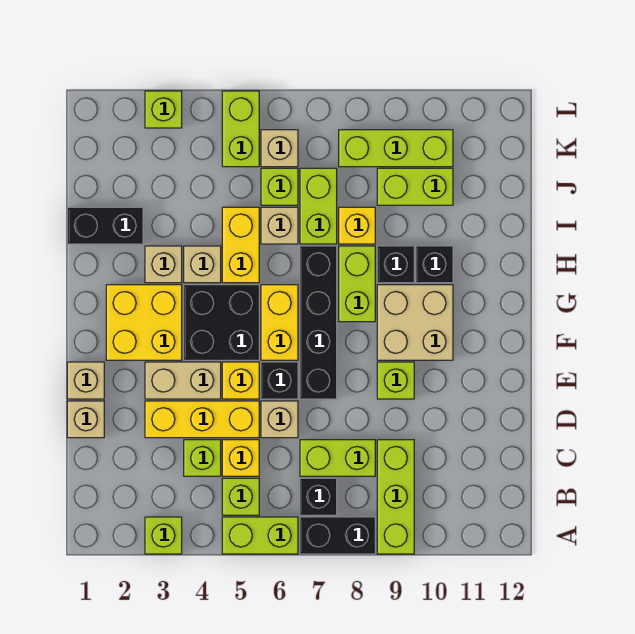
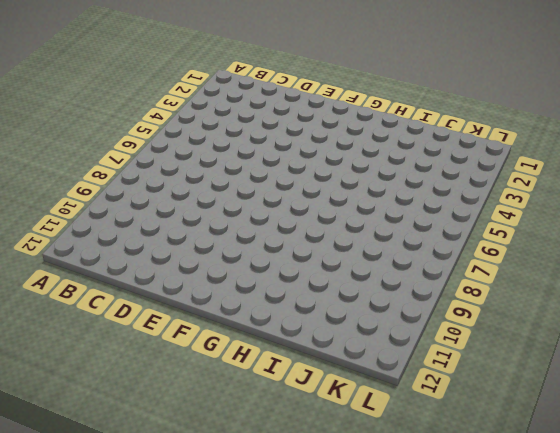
none -> lime brick A3 level 1
none -> lime brick A5:A6 level 1
none -> black brick A7:A8 level 1
none -> lime brick A9:C9 level 1

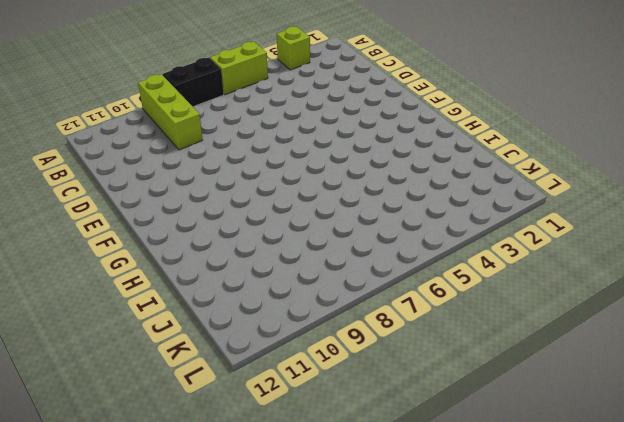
none -> lime brick B5 level 1
none -> black brick B7 level 1
none -> lime brick C4 level 1
none -> yellow brick C5 level 1

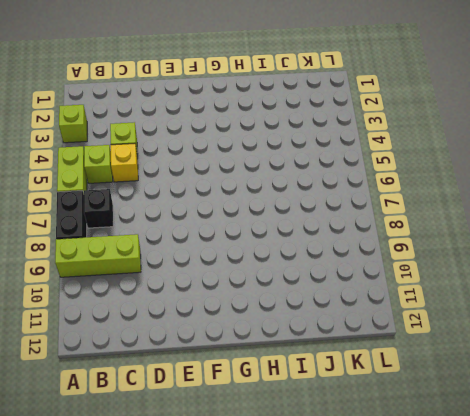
none -> lime brick C7:C8 level 1
none -> tan brick D1 level 1
none -> yellow brick D3:D5 level 1
none -> tan brick D6 level 1

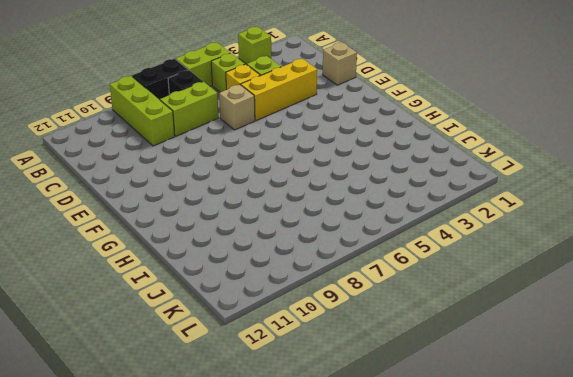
none -> tan brick E1 level 1
none -> tan brick E3:E4 level 1
none -> yellow brick E5 level 1
none -> black brick E6 level 1

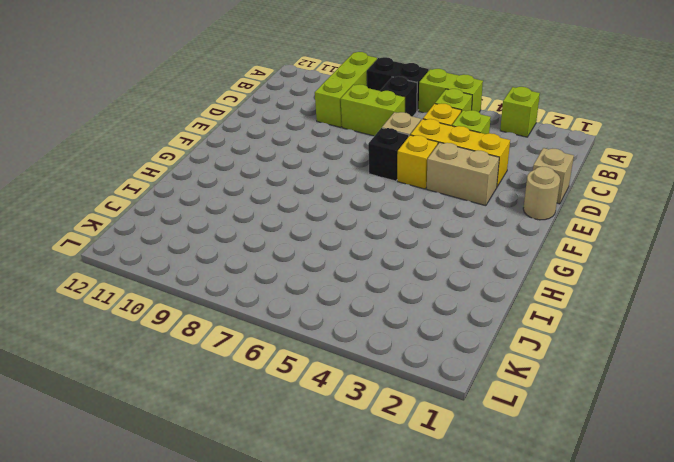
tan round brick E1 level 1 -> tan brick E1 level 1
none -> black brick E7:H7 level 1
none -> lime brick E9 level 1
none -> yellow brick F2:G3 level 1
none -> black brick F4:G5 level 1

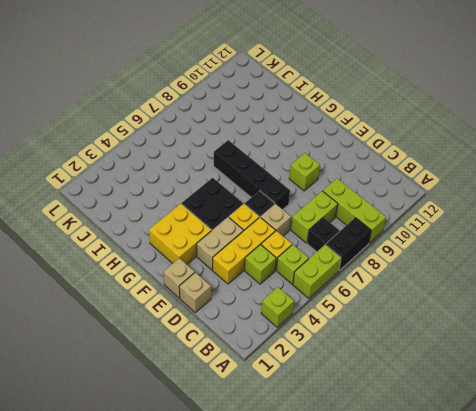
none -> yellow brick F6:G6 level 1
none -> tan brick F9:G10 level 1
none -> lime brick G8:H8 level 1
none -> tan brick H3 level 1

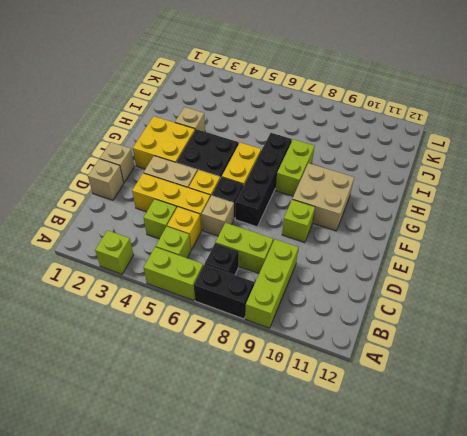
none -> tan brick H4 level 1
none -> yellow brick H5:I5 level 1
none -> black brick H9 level 1
none -> black brick H10 level 1

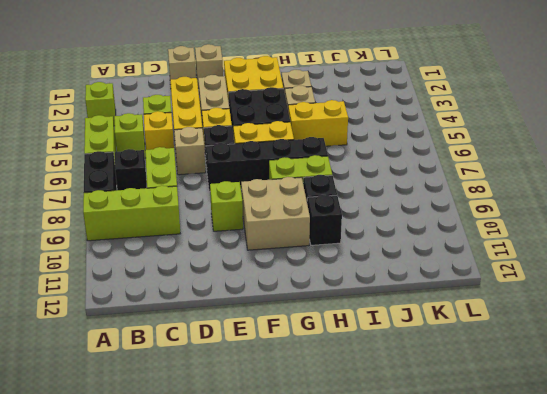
none -> black brick I1:I2 level 1
none -> tan brick I6 level 1
none -> lime brick I7:J7 level 1
none -> yellow brick I8 level 1

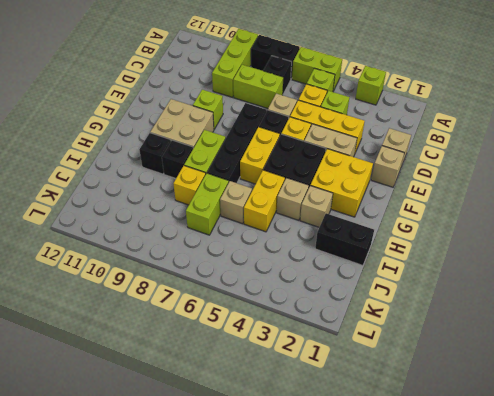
none -> lime brick J6 level 1
none -> lime brick J9:J10 level 1
none -> lime brick K5:L5 level 1
none -> tan brick K6 level 1

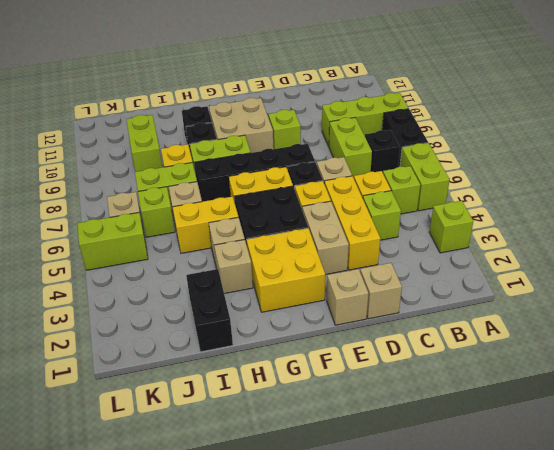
none -> lime brick K8:K10 level 1
none -> lime brick L3 level 1

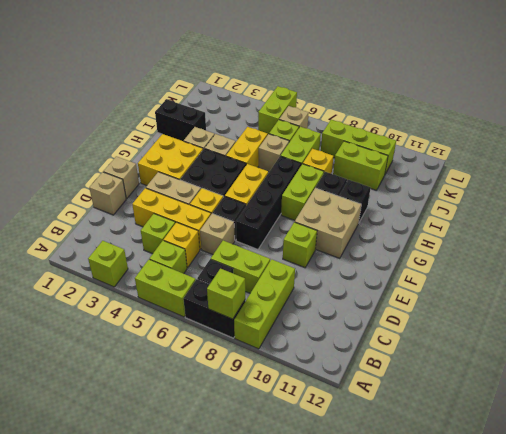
lime brick A8 level 2 -> lime brick L3 level 1

